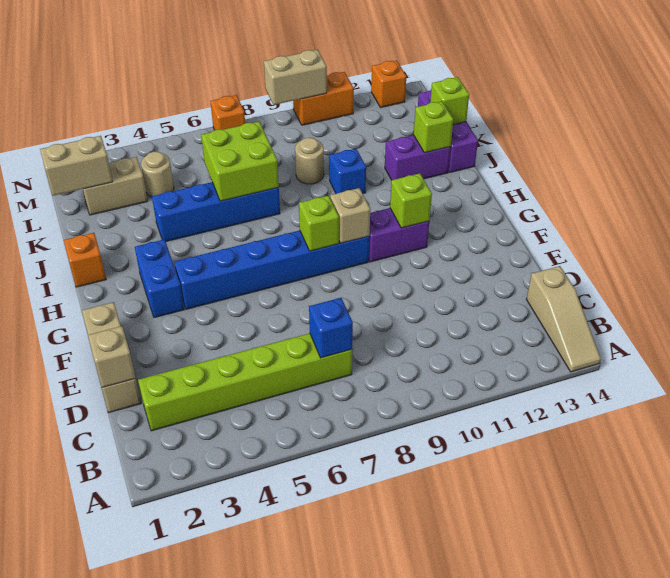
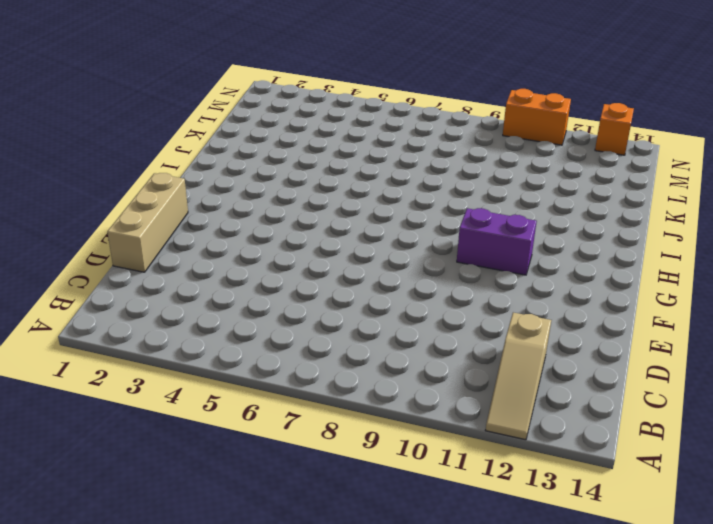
tan slope A12:C12 level 1 top C -> tan slope A14:C14 level 1 top C
none -> lime brick C2:C7 level 1
none -> blue brick G3:H3 level 1
none -> blue brick G4:G9 level 1

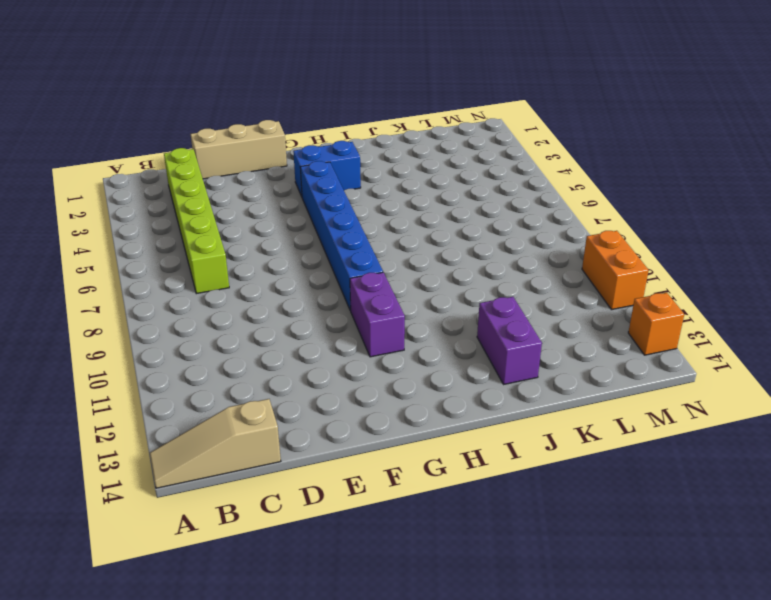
none -> orange brick I1 level 1
none -> blue brick J4:J7 level 1
none -> blue brick J10 level 1

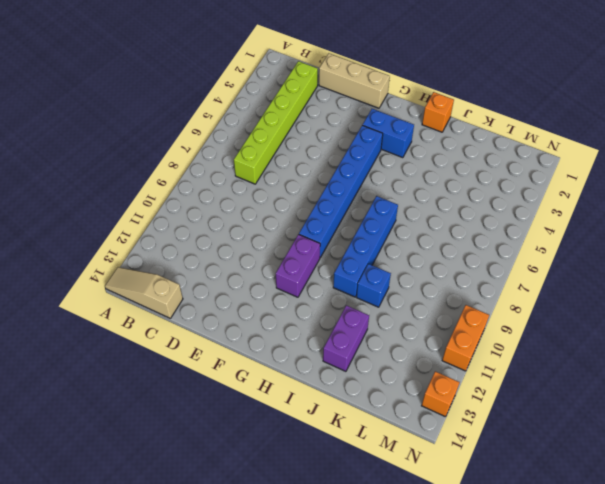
blue brick I7:I10 level 1 -> blue brick J4:J7 level 1
none -> purple brick J14:L14 level 1
none -> tan round brick K9 level 1
none -> tan brick L2:L3 level 1

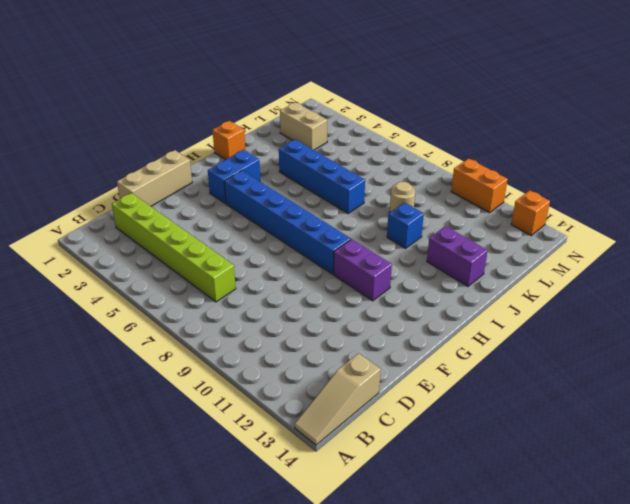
none -> purple brick J14:L14 level 1
none -> tan round brick L4 level 1
none -> orange brick N7 level 1

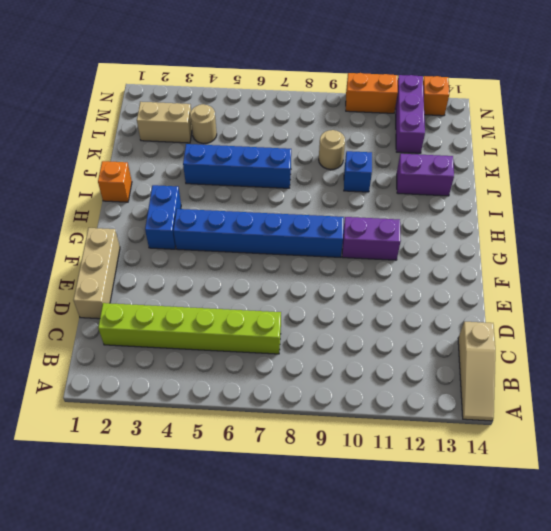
purple brick L12:N12 level 1 -> purple brick J14:L14 level 1
none -> orange brick N7 level 1
none -> blue brick C7 level 2
none -> tan brick D1 level 2

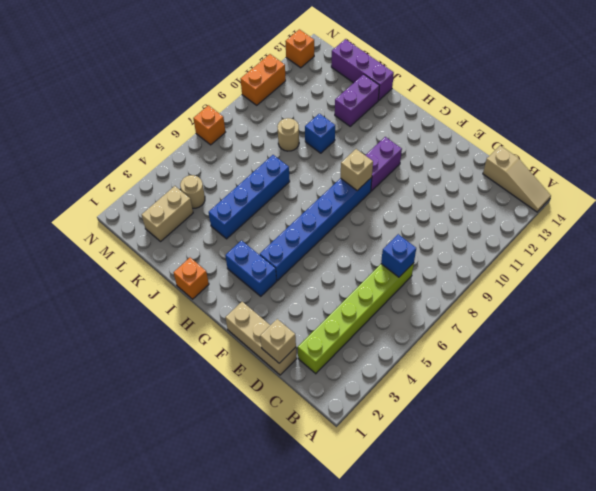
none -> lime brick G8 level 2
none -> lime brick G11 level 2
none -> lime brick J6:K7 level 2

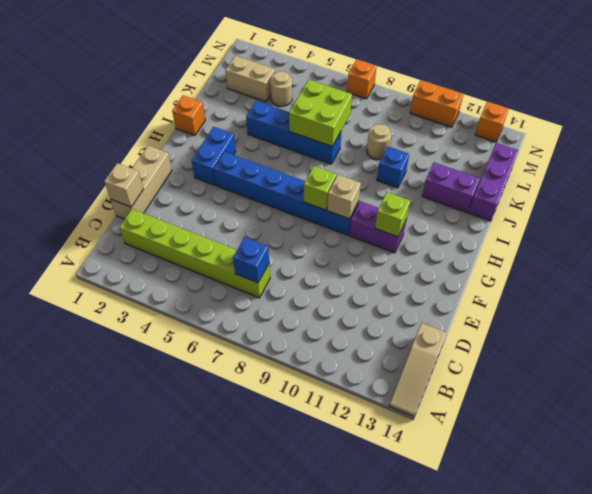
none -> lime brick J13 level 2
none -> lime brick K14 level 2
none -> tan brick L1:L2 level 2

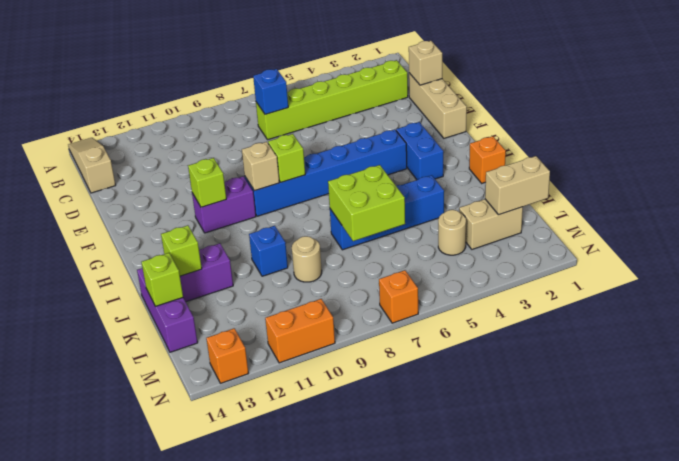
none -> tan brick N9:N10 level 2

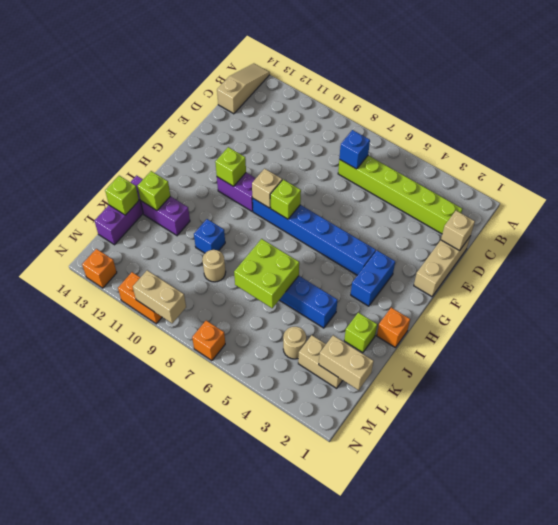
lime brick J2 level 1 -> none

